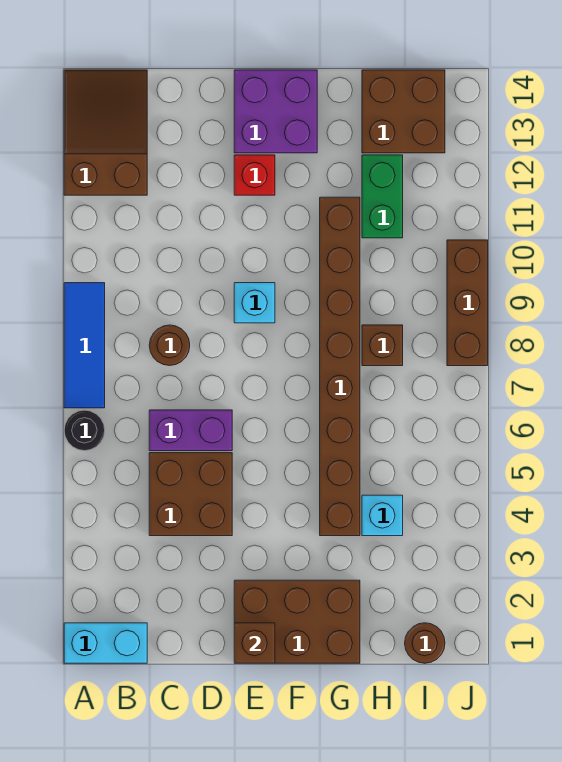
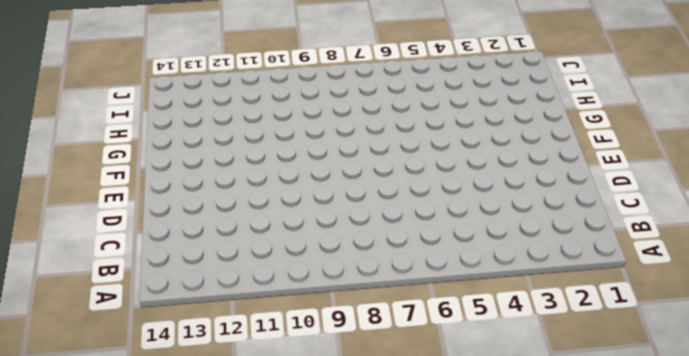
none -> cyan brick A1:B1 level 1
none -> black round brick A6 level 1
none -> blue tile A7:A9 level 1

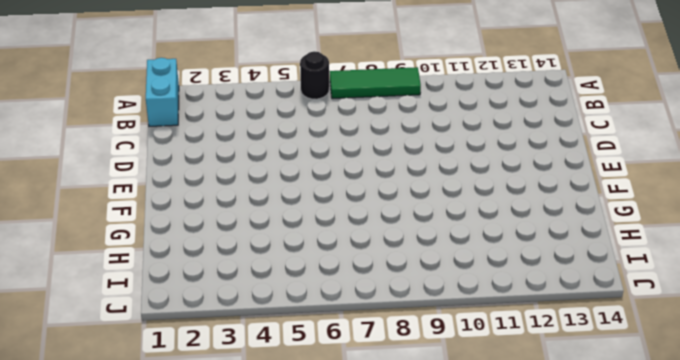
green tile A7:A9 level 1 -> blue tile A7:A9 level 1
none -> brown slope A12:B14 level 1 top 12
none -> brown brick C4:D5 level 1
none -> purple brick C6:D6 level 1

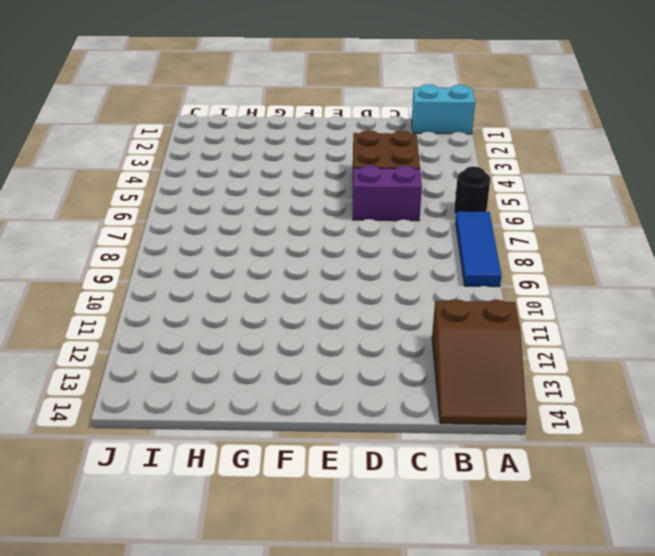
none -> brown round brick C8 level 1
none -> brown brick E1:G2 level 1
none -> cyan brick E9 level 1

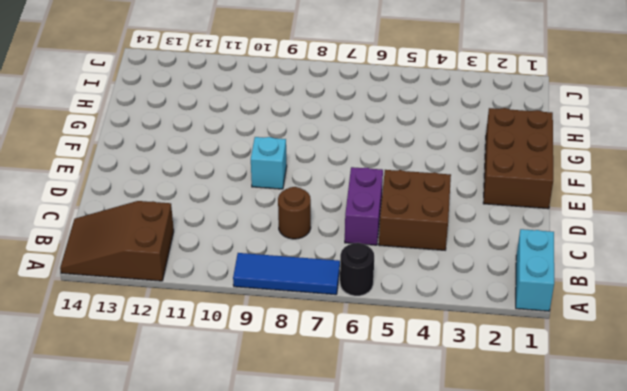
none -> red brick E12 level 1
none -> purple brick E13:F14 level 1
none -> brown brick G4:G11 level 1

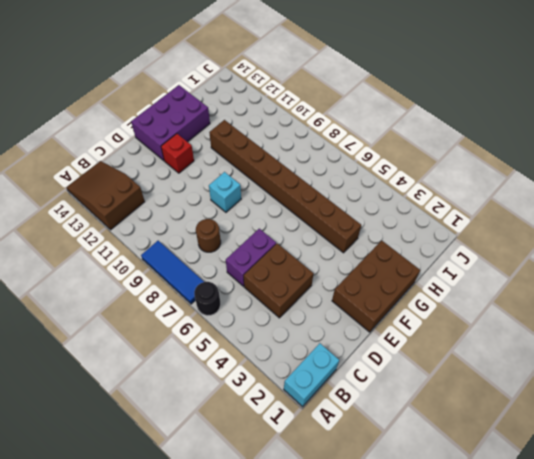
purple brick E13:G14 level 1 -> purple brick E13:F14 level 1
none -> cyan brick H4 level 1
none -> brown brick H8 level 1
none -> green brick H11:H12 level 1

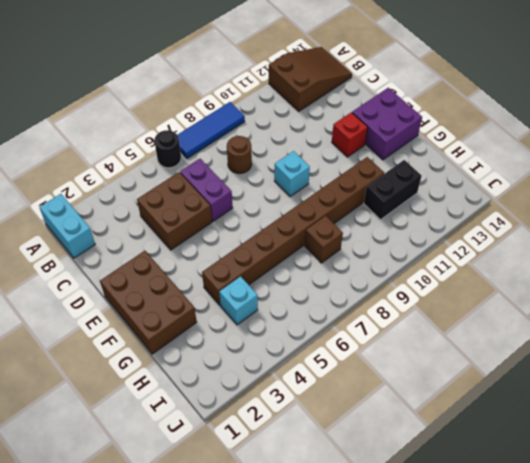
black brick H11:H12 level 1 -> green brick H11:H12 level 1
none -> brown brick H13:I14 level 1
none -> brown round brick I1 level 1
none -> brown brick J8:J10 level 1

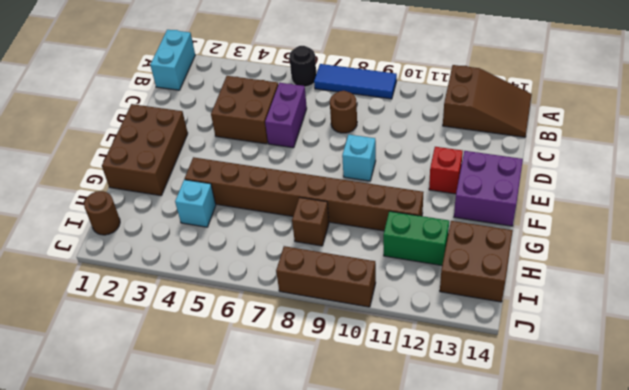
none -> brown brick E1 level 2

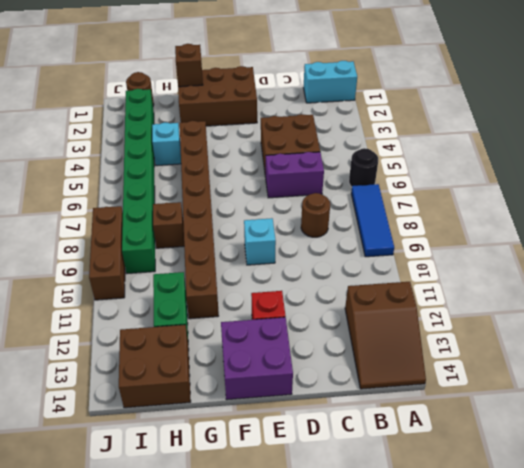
brown brick G1 level 2 -> brown brick E1 level 2
green brick I2:I9 level 1 -> none

